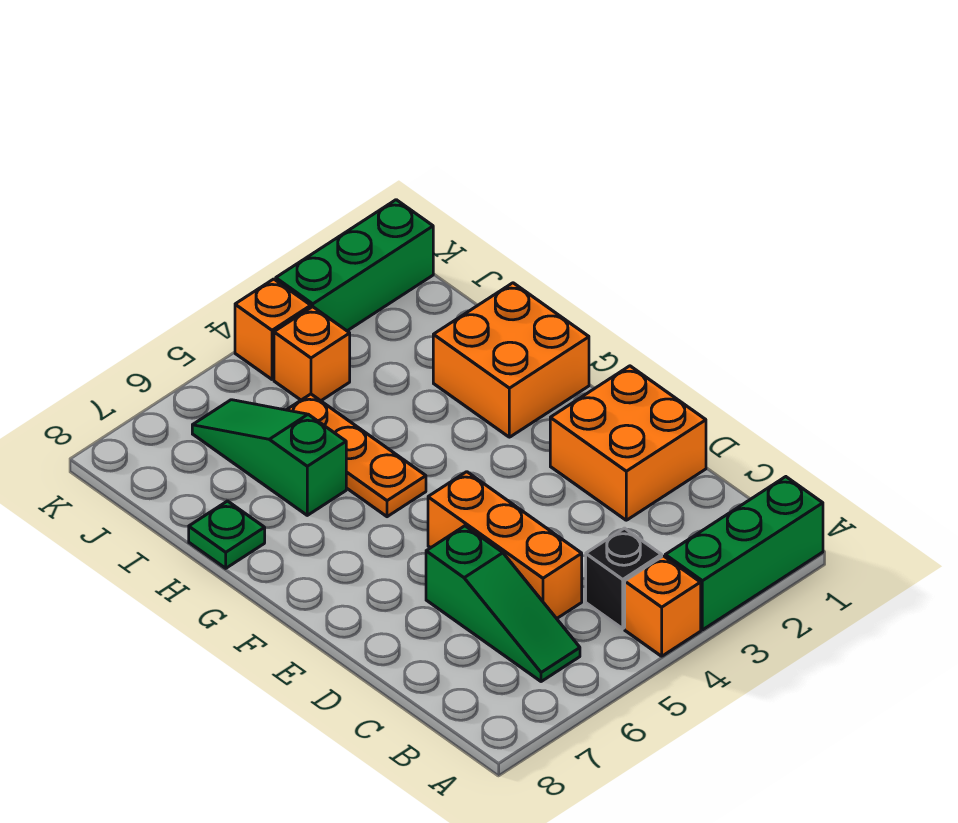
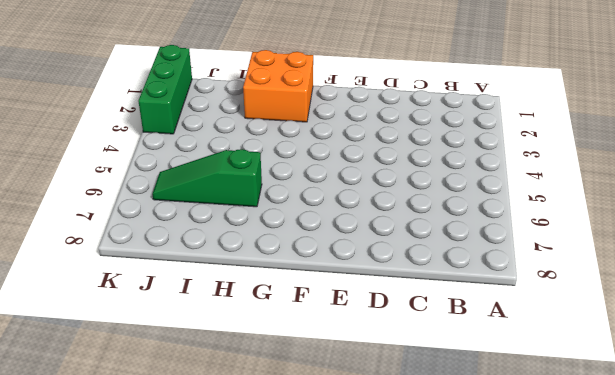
none -> green brick A1:A3 level 1
none -> orange brick A4 level 1
none -> black brick B4 level 1

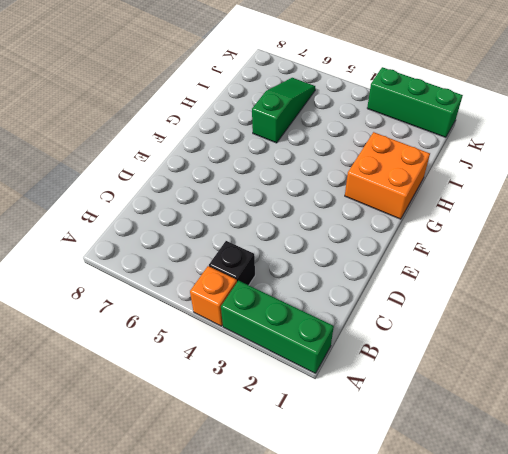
none -> green slope B6:D6 level 1 top D
none -> orange brick C5:E5 level 1
none -> orange brick D1:E2 level 1

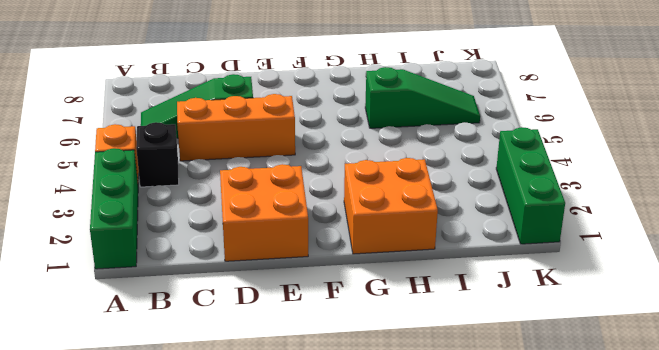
none -> orange plate G5:I5 level 1
none -> green plate H8 level 1
none -> orange brick J4 level 1

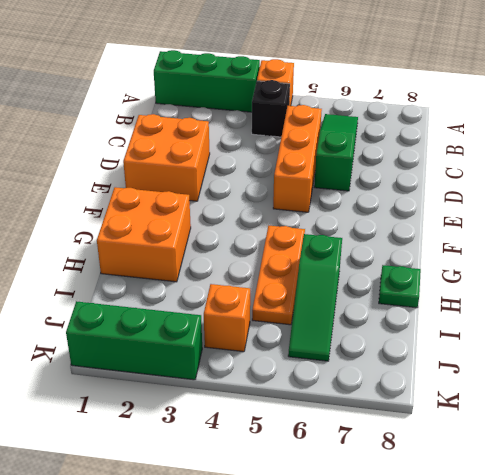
none -> orange brick K4 level 1

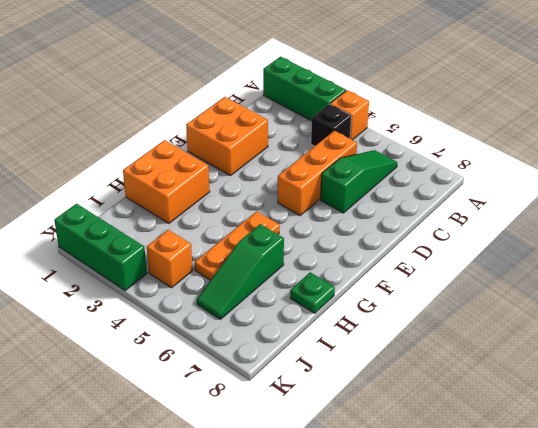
none -> orange brick K4 level 1

